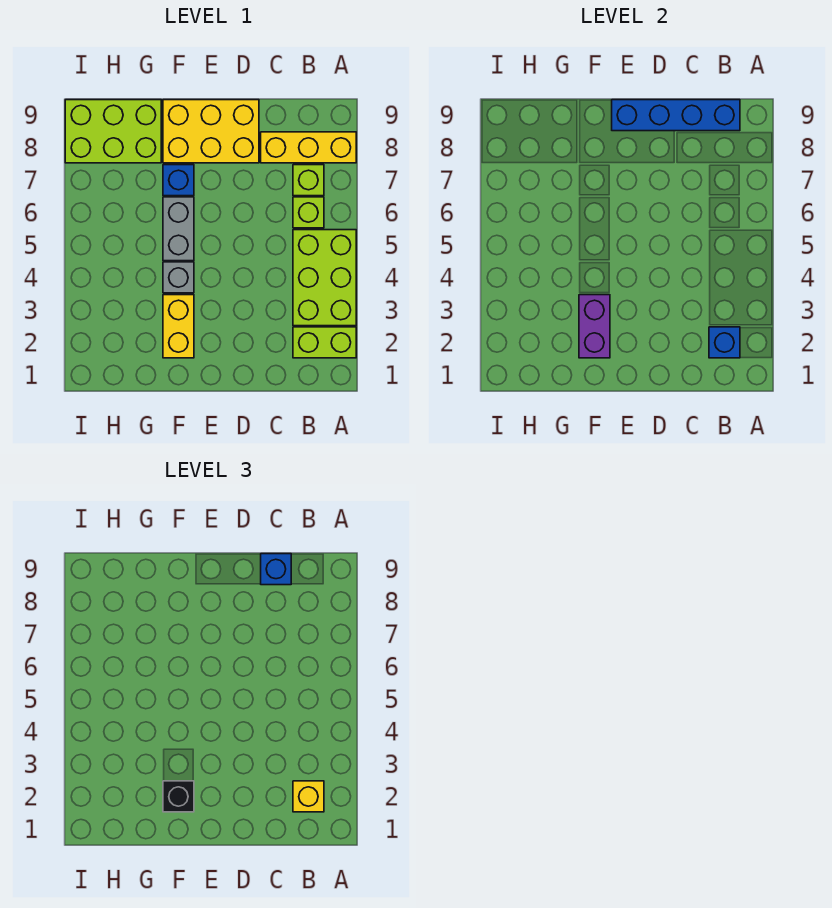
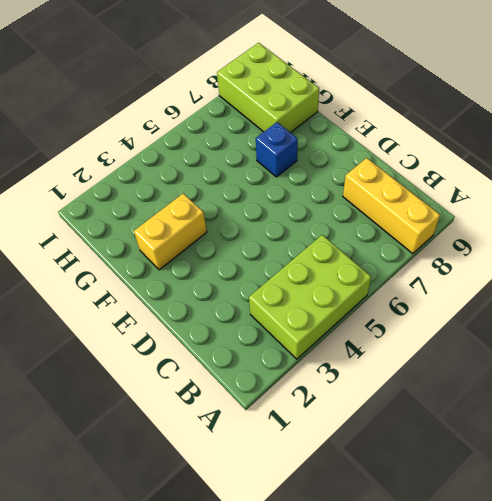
none -> lime brick A2:B2 level 1
none -> lime brick B6 level 1
none -> lime brick B7 level 1

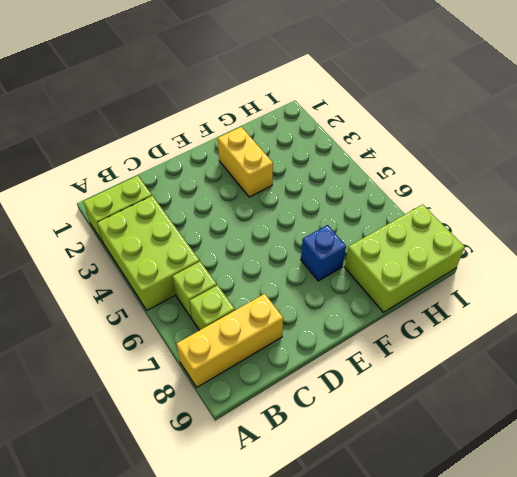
none -> yellow brick D8:F9 level 1
none -> grey brick F4 level 1
none -> grey brick F5:F6 level 1

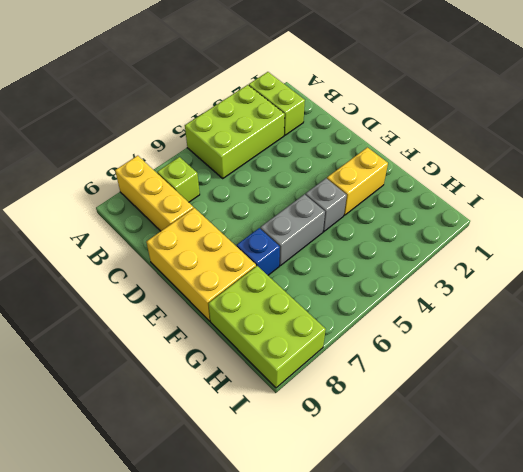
none -> lime brick B6 level 1
none -> blue brick B2 level 2
none -> blue brick B9:E9 level 2

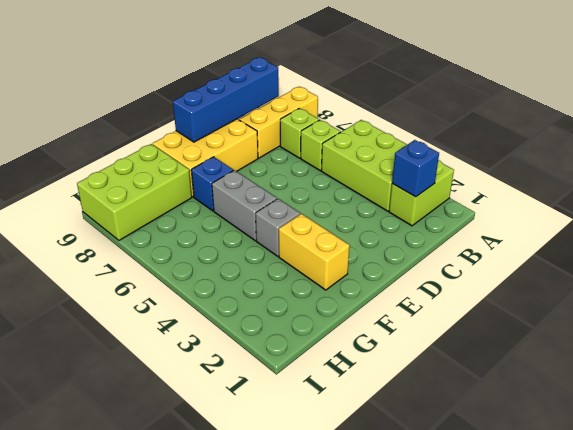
none -> purple brick F2:F3 level 2
none -> yellow brick B2 level 3
none -> blue brick C9 level 3

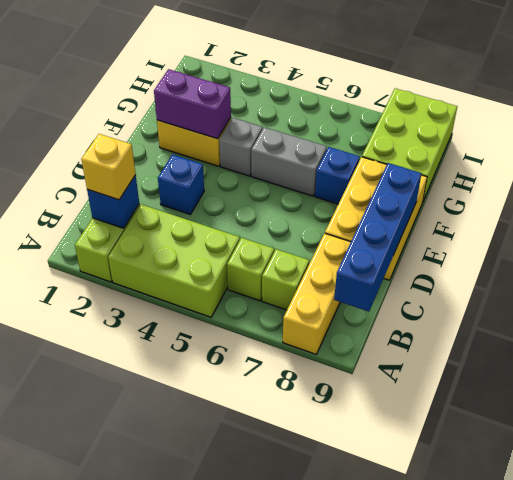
blue brick D3 level 1 -> blue brick C9 level 3
none -> black brick F2 level 3

